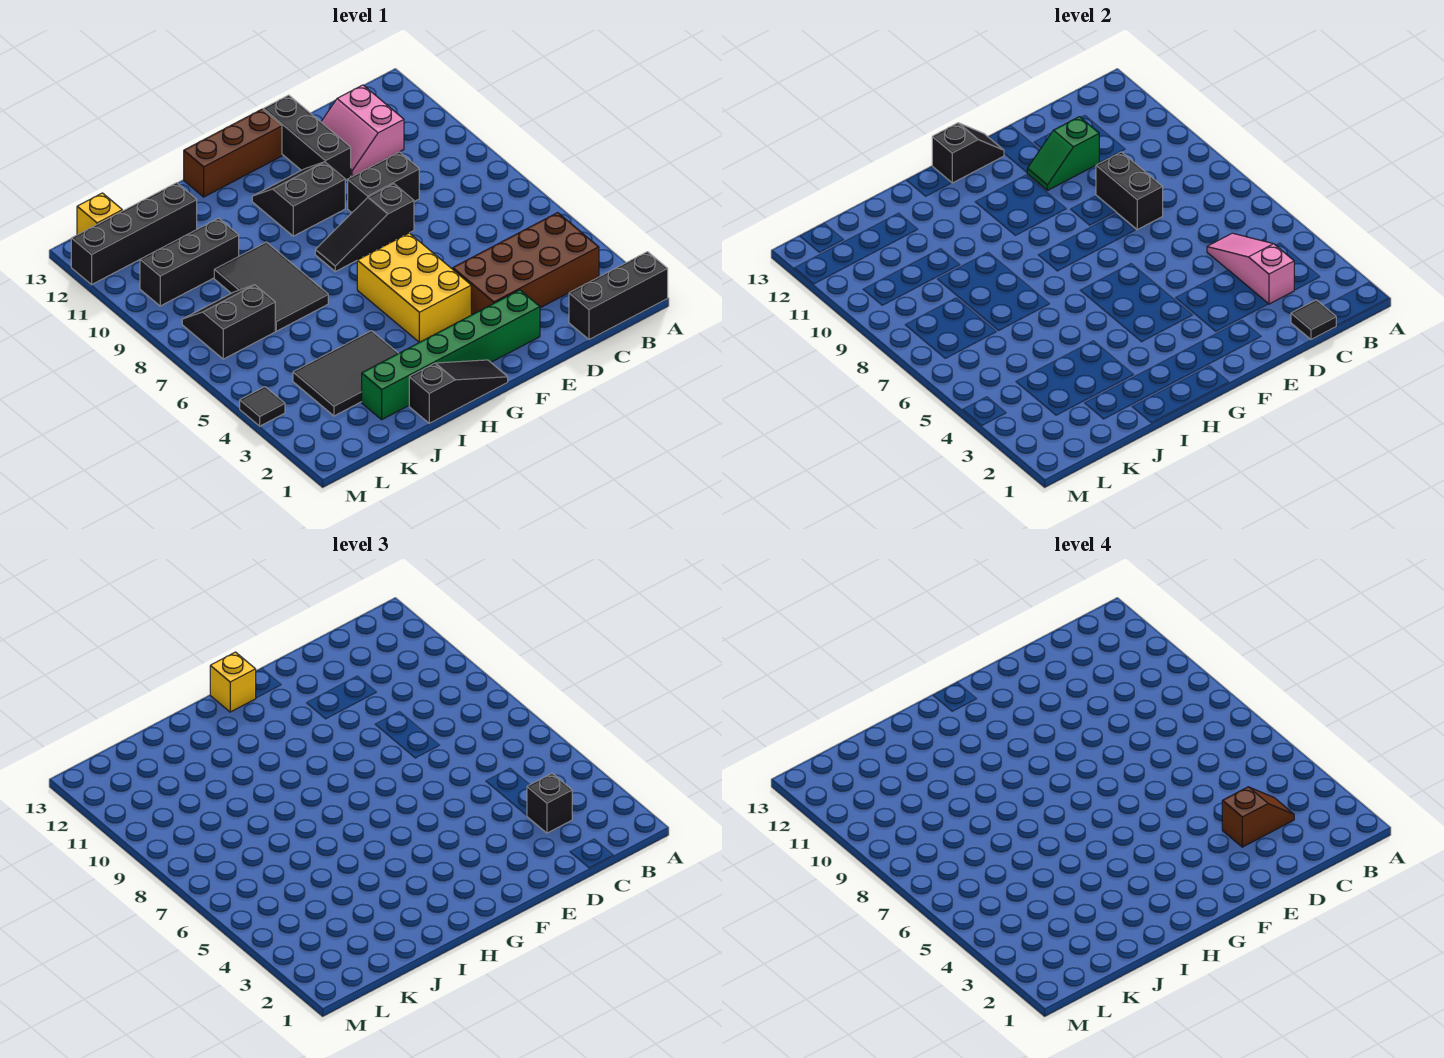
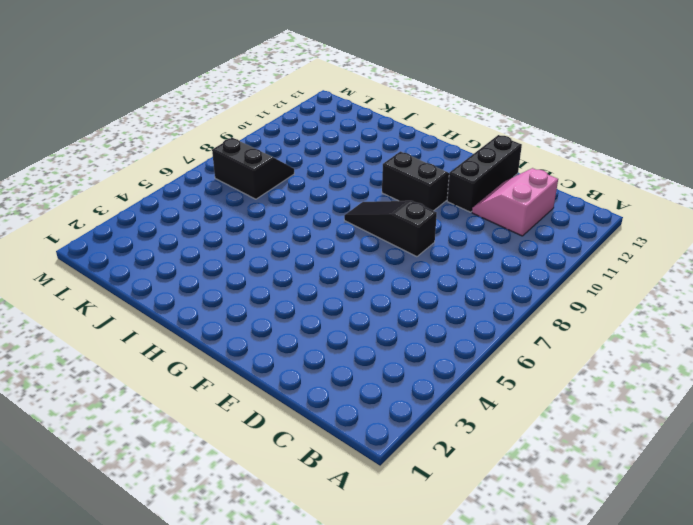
none -> black brick A1:C1 level 1
none -> brown brick B3:E4 level 1
none -> black brick D9:E9 level 1

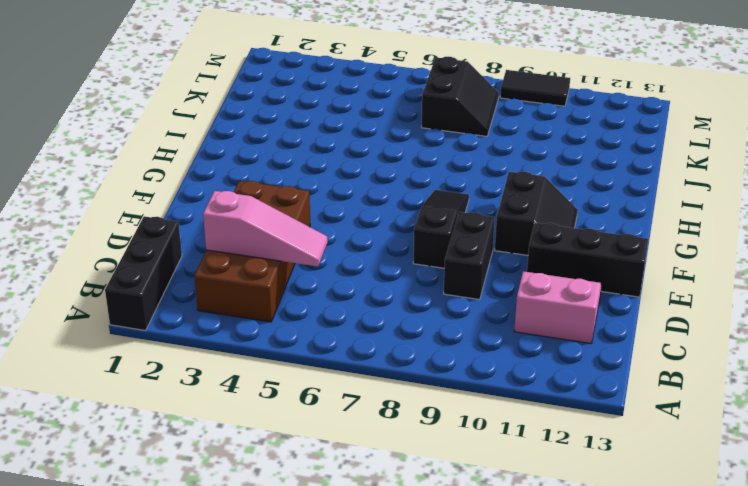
black tile M9:M10 level 1 -> none
none -> green brick E2:J2 level 1
none -> yellow brick F4:G6 level 1
none -> brown brick F13:H13 level 1

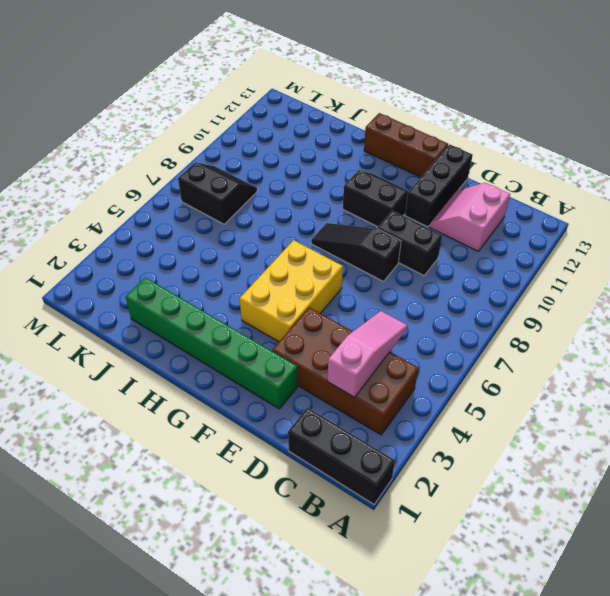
none -> black slope G1:I1 level 1 top I
none -> black tile I3:K4 level 1
none -> black tile I7:J9 level 1

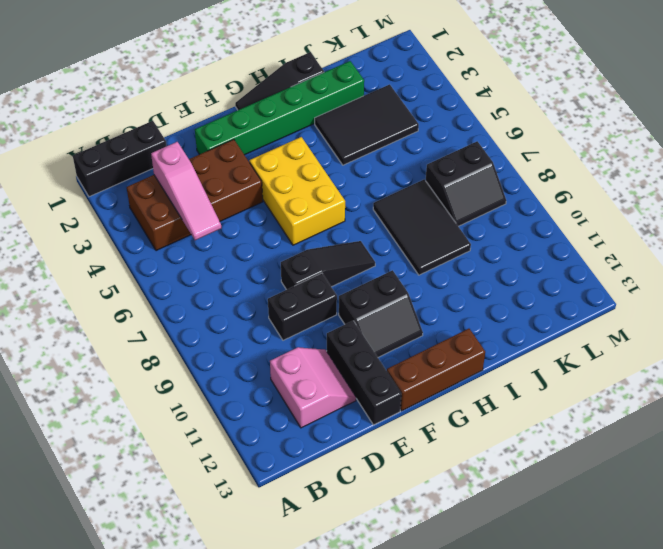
none -> black brick J10:L10 level 1
none -> black brick J12:M12 level 1
none -> yellow brick L13 level 1

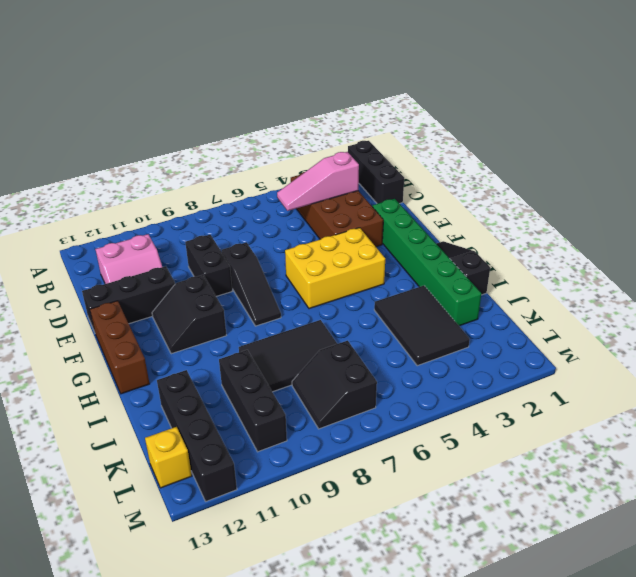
none -> black tile M4 level 1
none -> black tile C1 level 2
none -> black brick D8:D9 level 2

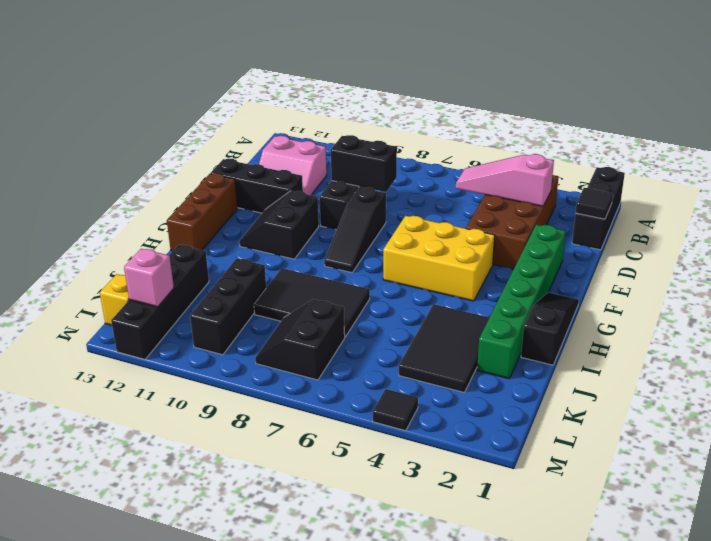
pink brick L12 level 2 -> none
none -> green slope D11:E11 level 2 top D
none -> black slope F13:G13 level 2 top G
none -> black brick C3 level 3

